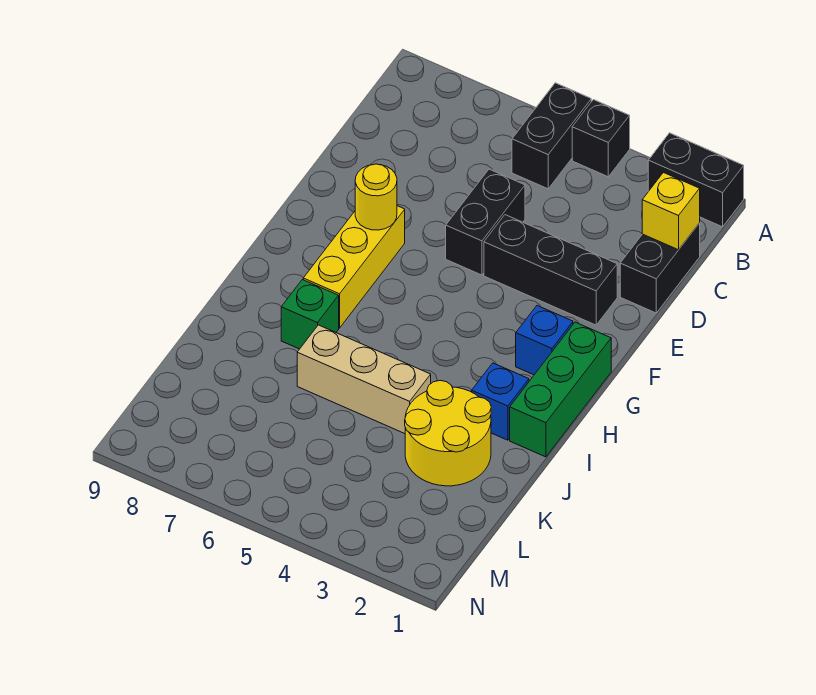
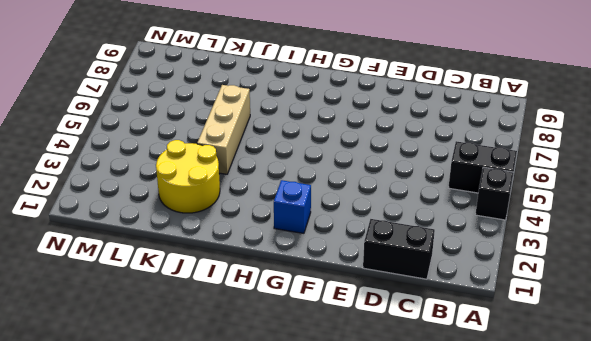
none -> black brick A1:A2 level 1
none -> black brick D5:E5 level 1
none -> black brick E2:E4 level 1

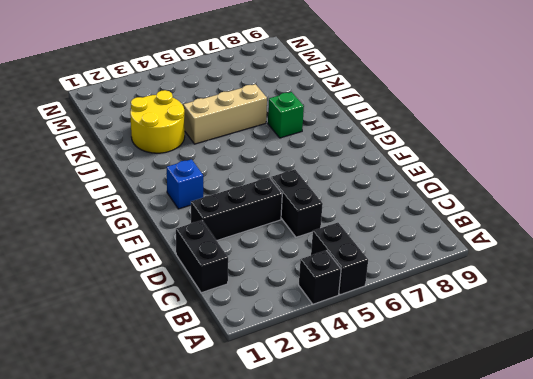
none -> black brick A1:A2 level 1
none -> yellow brick F7:H7 level 1
none -> green brick G1:I1 level 1

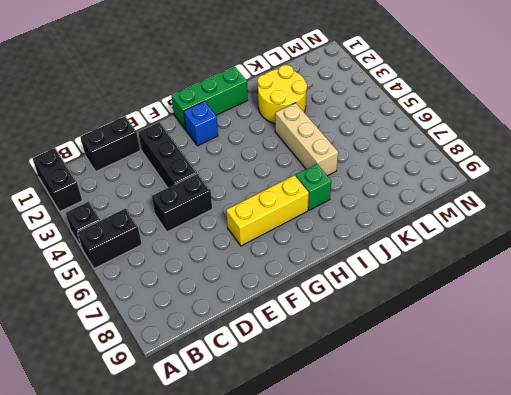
none -> blue brick I2 level 1
none -> yellow brick C1 level 2
none -> yellow round brick F7 level 2

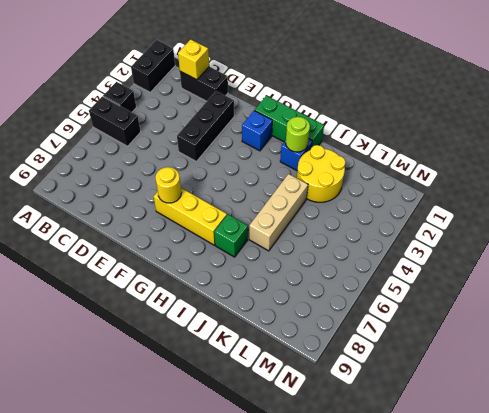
lime round brick I2 level 2 -> none
none -> black brick D5:E5 level 1

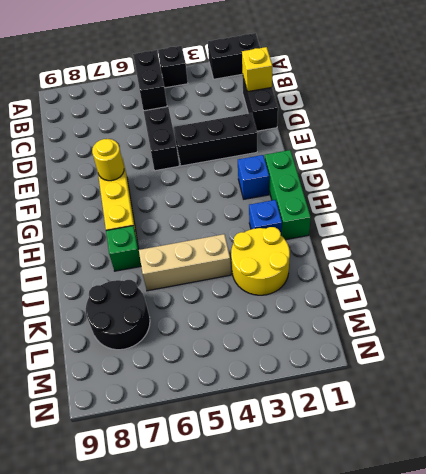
black round brick K7:L8 level 1 -> none

